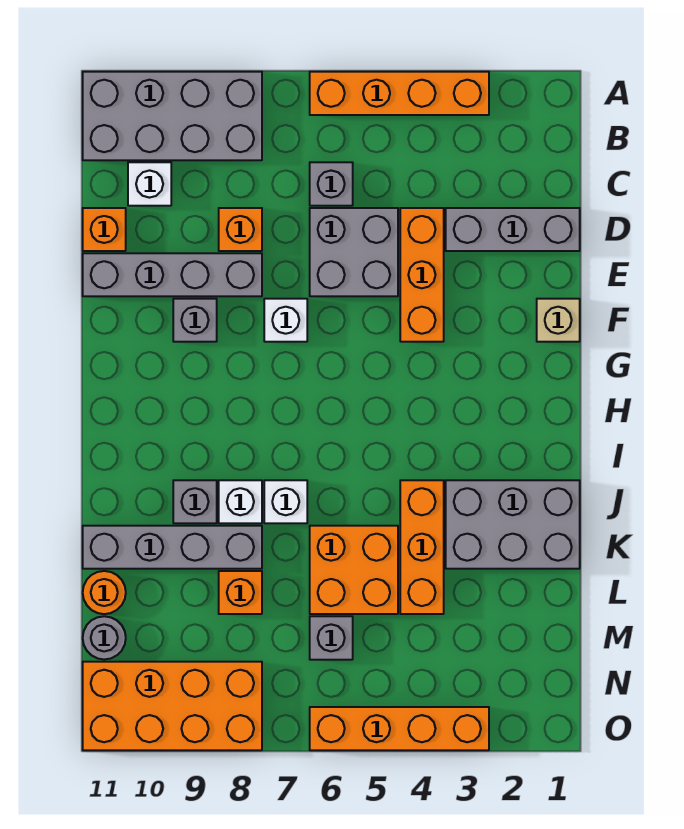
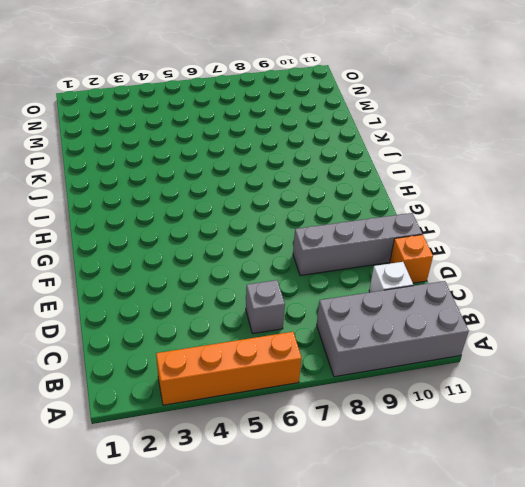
none -> grey brick D1:D3 level 1
none -> orange brick D4:F4 level 1
none -> grey brick D5:E6 level 1

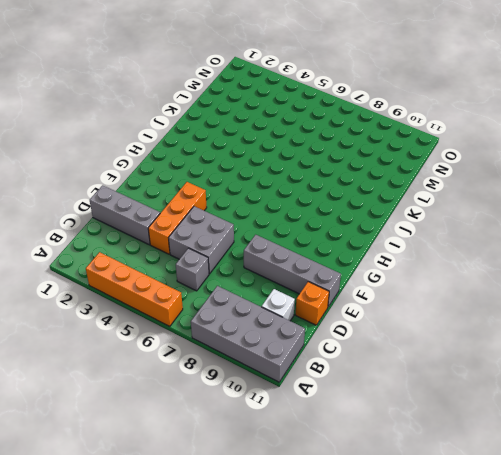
none -> orange brick D8 level 1
none -> tan brick F1 level 1
none -> white brick F7 level 1

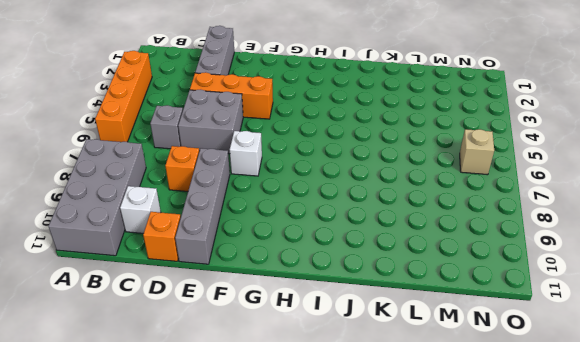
tan brick N6 level 1 -> tan brick F1 level 1
none -> grey brick F9 level 1
none -> grey brick J1:K3 level 1
none -> orange brick J4:L4 level 1

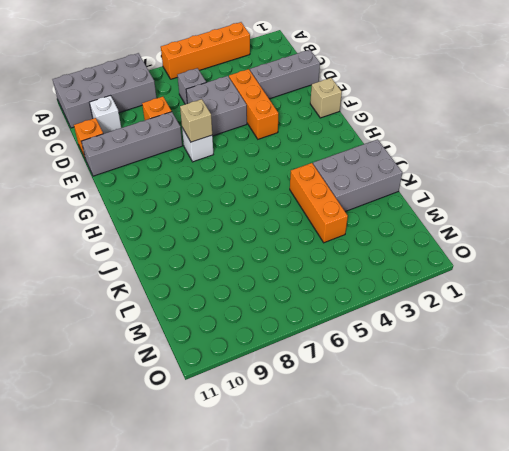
tan brick F7 level 2 -> none
none -> grey brick F9 level 1
none -> white brick J7 level 1
none -> white brick J8 level 1

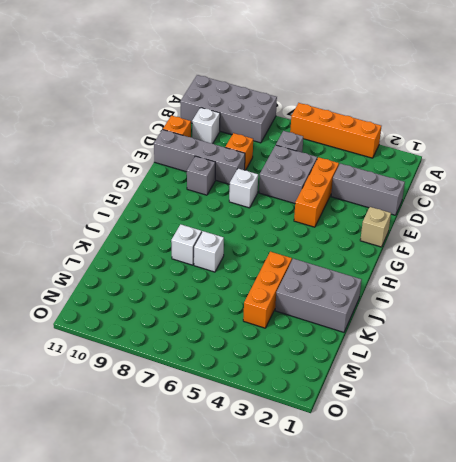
none -> grey brick J9 level 1
none -> orange brick K5:L6 level 1
none -> grey brick K8:K11 level 1

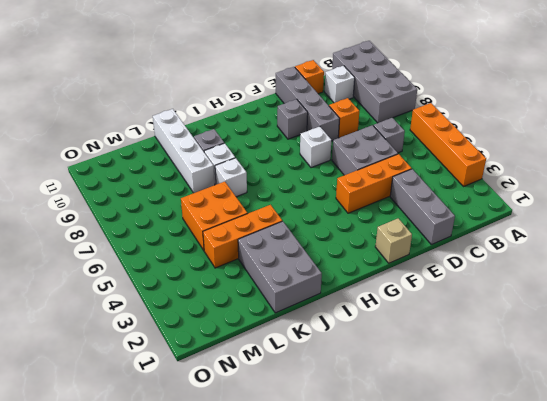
white brick K8:K11 level 1 -> grey brick K8:K11 level 1
none -> orange brick L8 level 1
none -> orange round brick L11 level 1
none -> grey brick M6 level 1

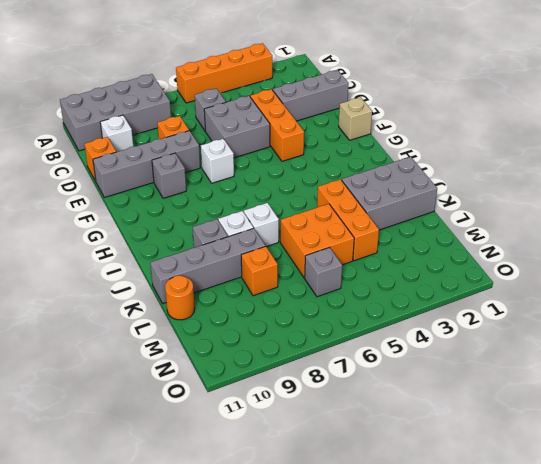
none -> grey round brick M11 level 1
none -> orange brick N8:O11 level 1
none -> orange brick O3:O6 level 1

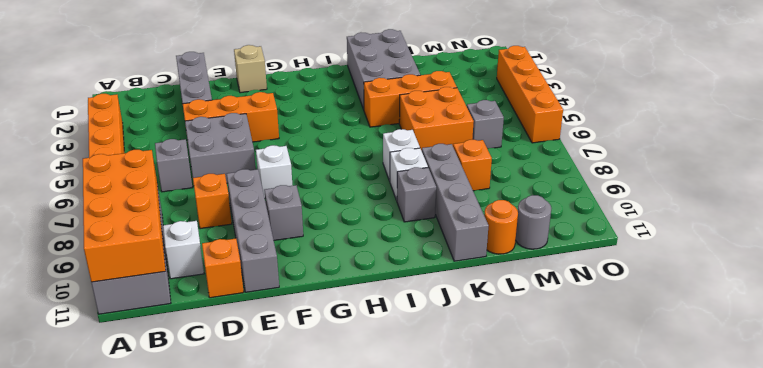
orange brick A8:B11 level 2 -> orange brick N8:O11 level 1

